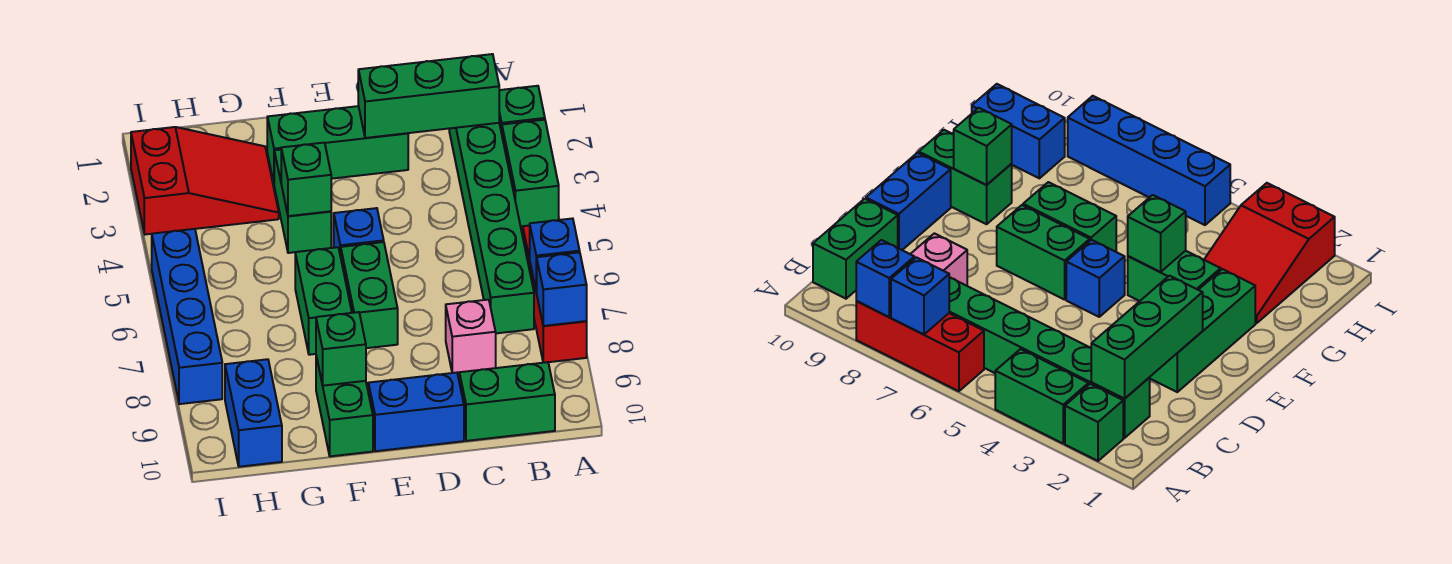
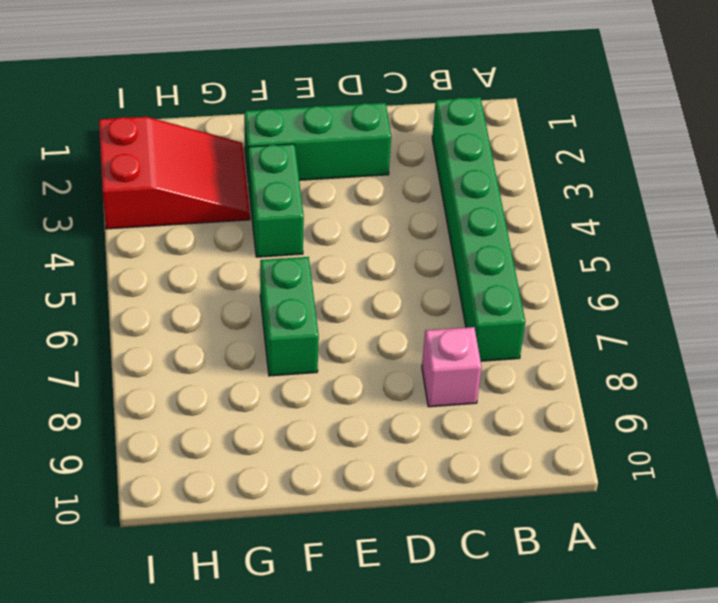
none -> green brick A2 level 1
none -> green brick A3:A4 level 1
none -> red brick A6:A8 level 1

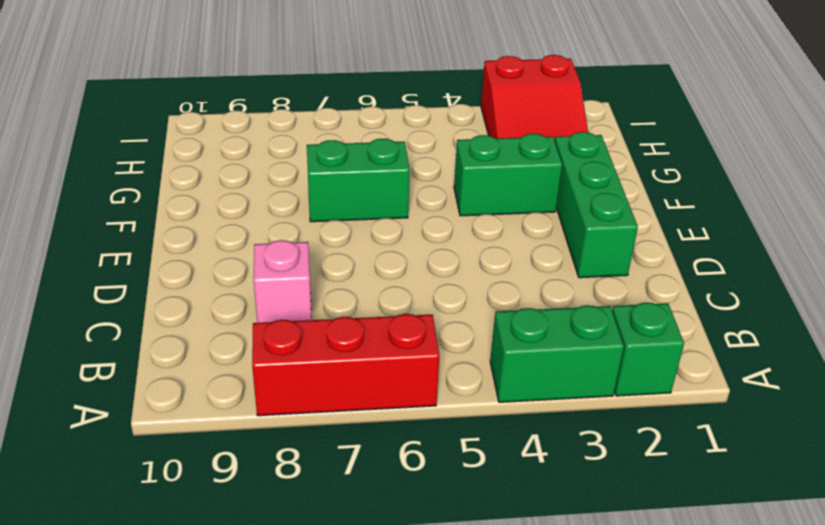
none -> green brick B2:B7 level 1
none -> green brick B10:C10 level 1
none -> blue brick D10:E10 level 1

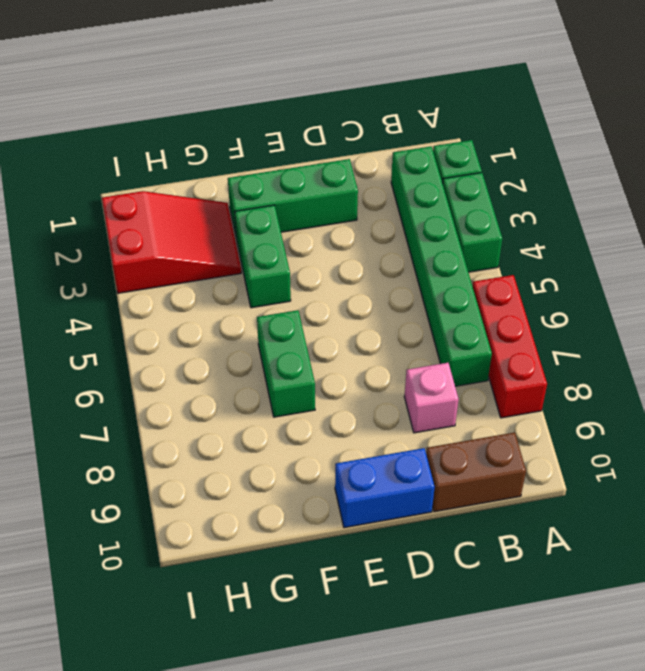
brown brick B10:C10 level 1 -> green brick B10:C10 level 1
none -> blue brick E5 level 1
none -> green brick E6:E7 level 1
none -> green brick F9:F10 level 1

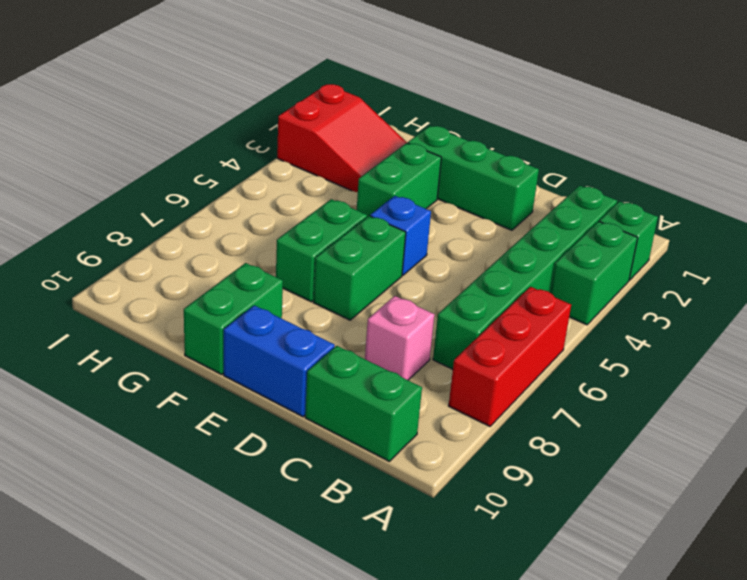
none -> blue brick H9:H10 level 1
none -> blue brick I5:I8 level 1
none -> blue brick A7 level 2

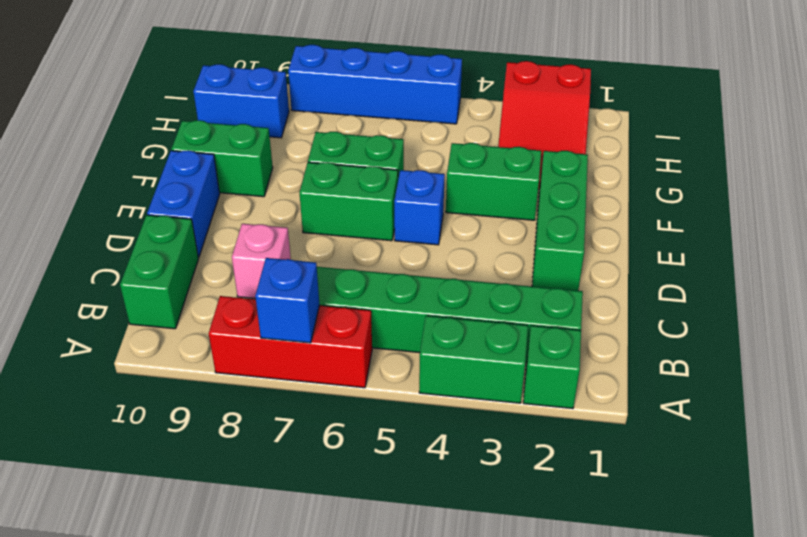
none -> blue brick A8 level 2
none -> green brick B2:D2 level 2
none -> green brick F4 level 2

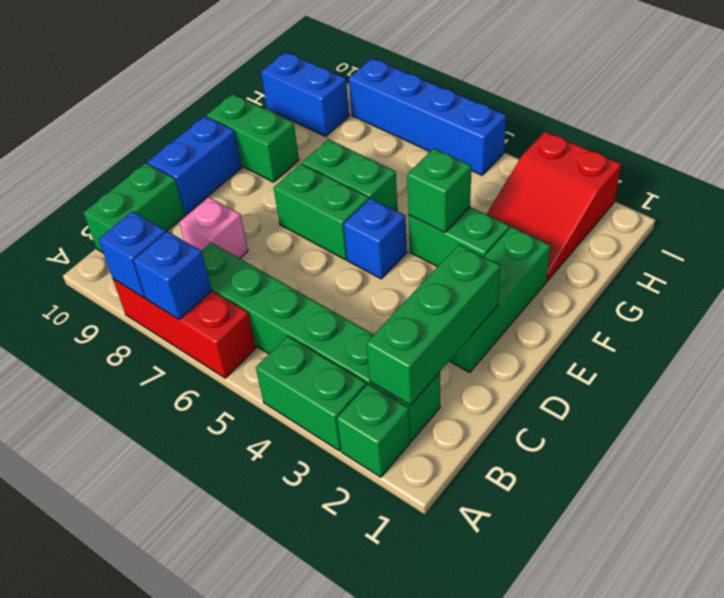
none -> green brick F9 level 2

